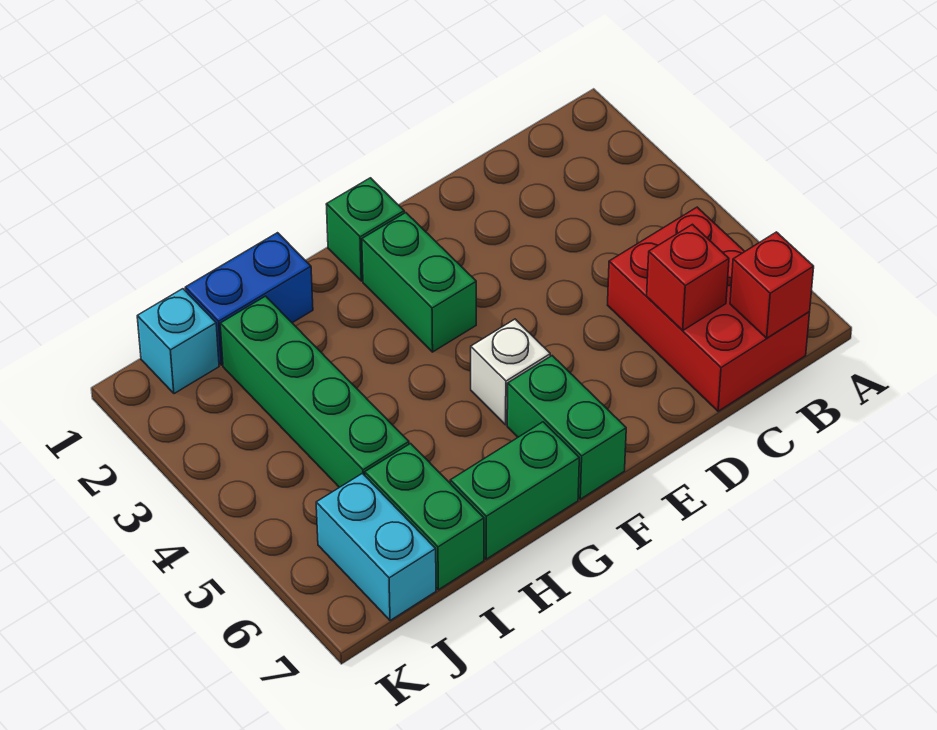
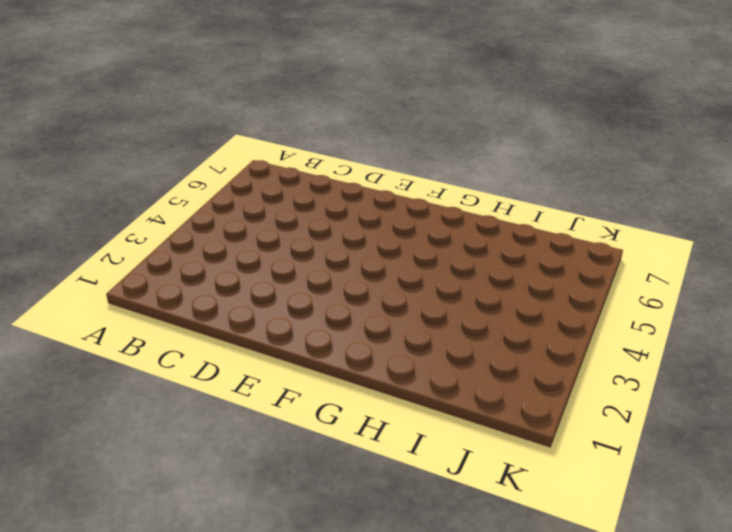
none -> red brick B5:C7 level 1
none -> green brick F1 level 1
none -> green brick F2:F3 level 1

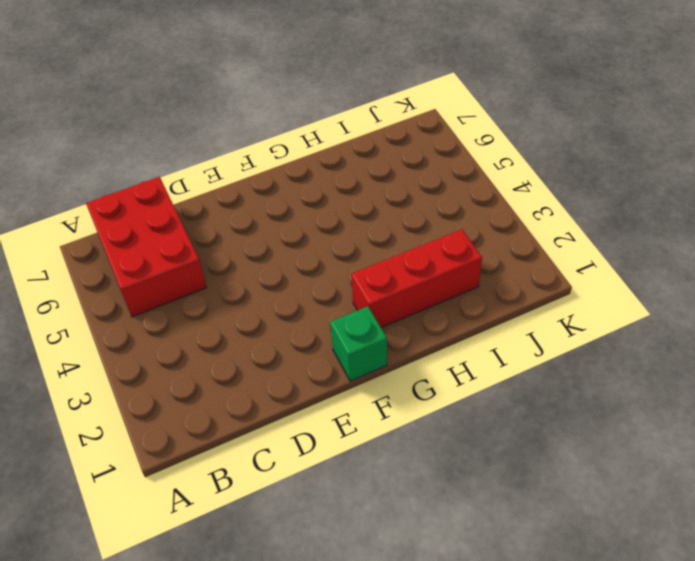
red brick G2:I2 level 1 -> green brick I2:I5 level 1
none -> green brick F2:F3 level 1
none -> white brick F5 level 1
none -> green brick F6:F7 level 1

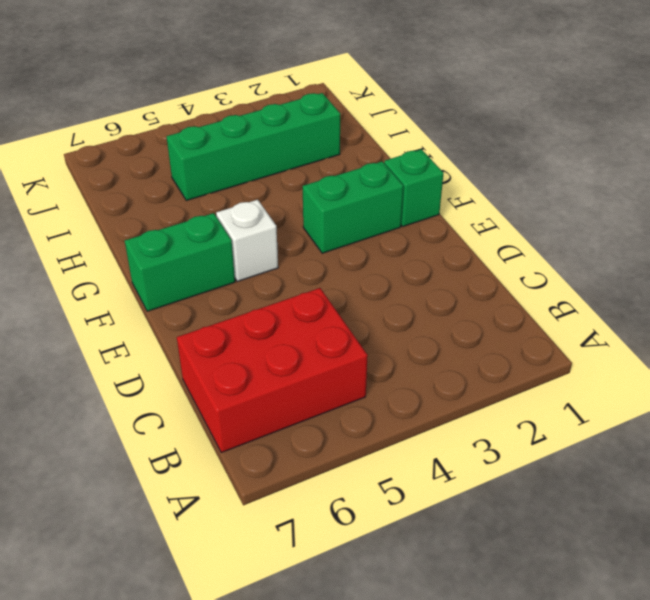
none -> green brick G7:H7 level 1
none -> blue brick H1:I1 level 1
none -> green brick I6:I7 level 1

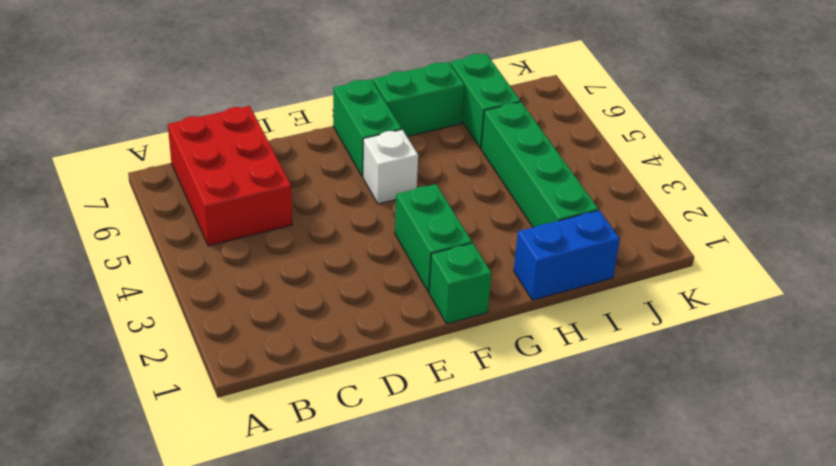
none -> cyan brick J1 level 1
none -> cyan brick J6:J7 level 1
none -> red brick B7 level 2

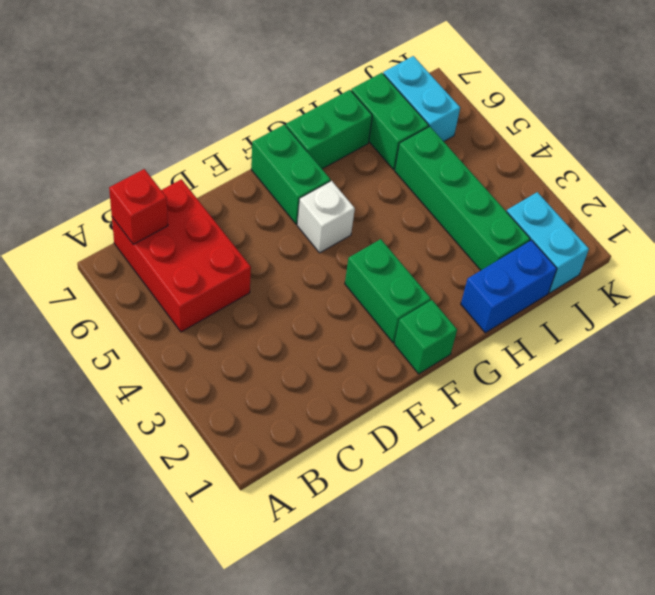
cyan brick J1:J2 level 1 -> cyan brick J1 level 1
none -> red brick C6 level 2

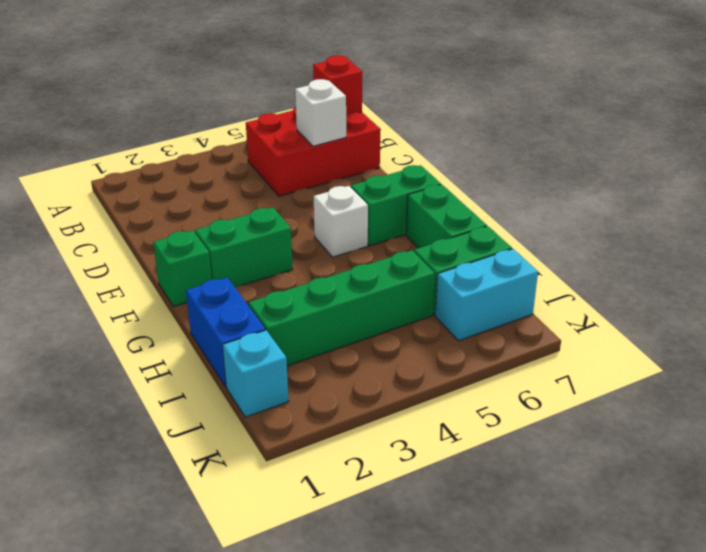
white brick C6 level 2 -> red brick C6 level 2

